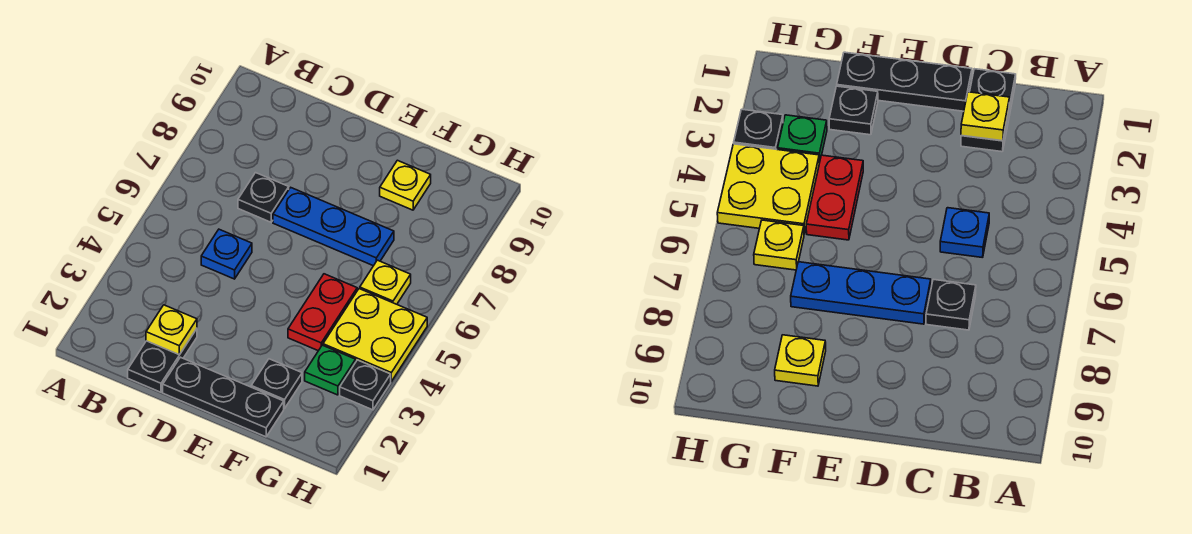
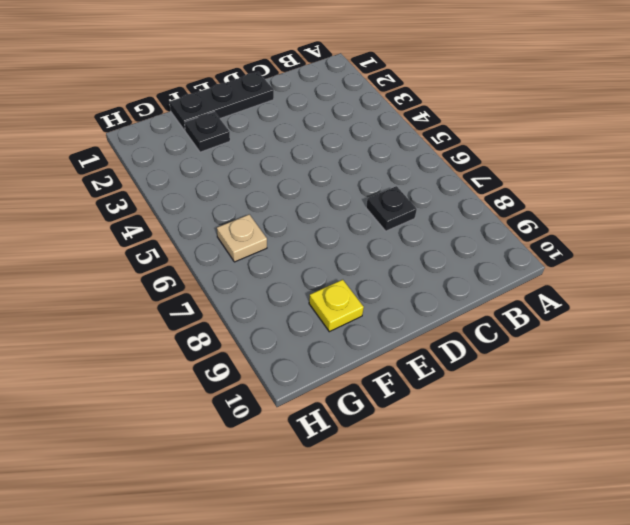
tan plate G6 level 1 -> yellow plate G6 level 1
none -> black plate C1:C2 level 1
none -> blue plate C5 level 1
none -> blue plate D7:F7 level 1

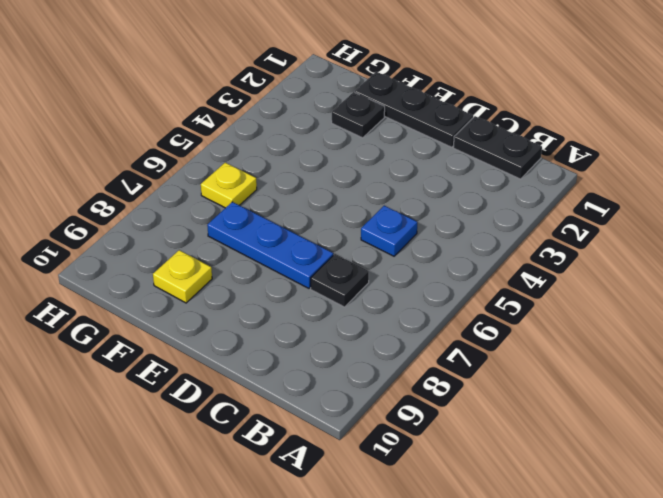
black plate B1:C1 level 1 -> black plate C1:C2 level 1
none -> red plate F4:F5 level 1
none -> green plate G3 level 1
none -> yellow plate G4:H5 level 1

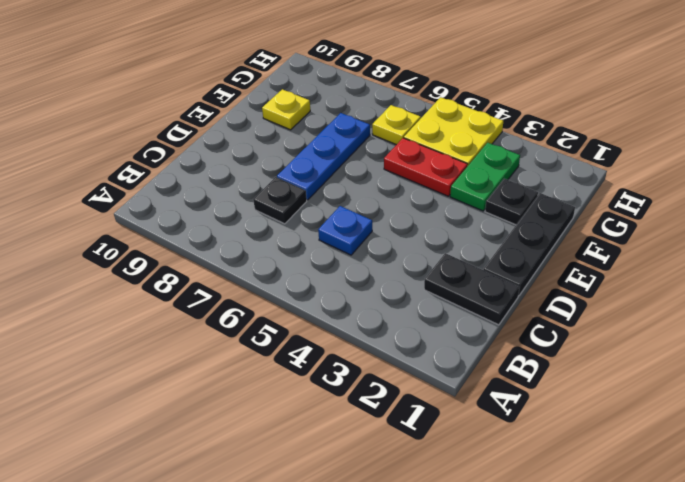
green plate F3:G3 level 1 -> green plate G3 level 1
none -> black plate H3 level 1
none -> yellow plate C2 level 2

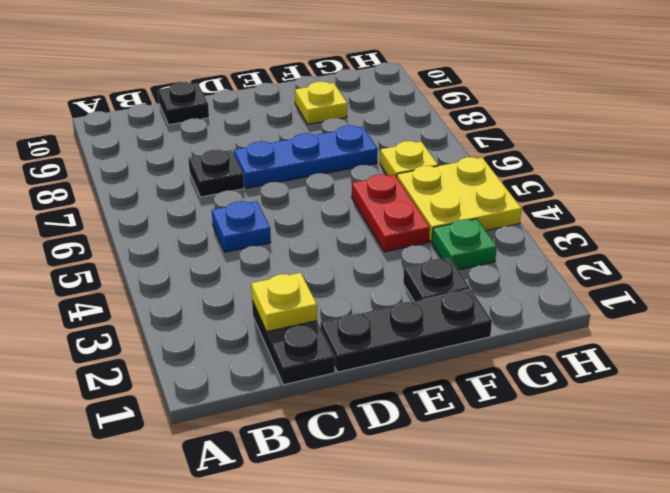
black plate C10 level 1 -> black plate H3 level 1

